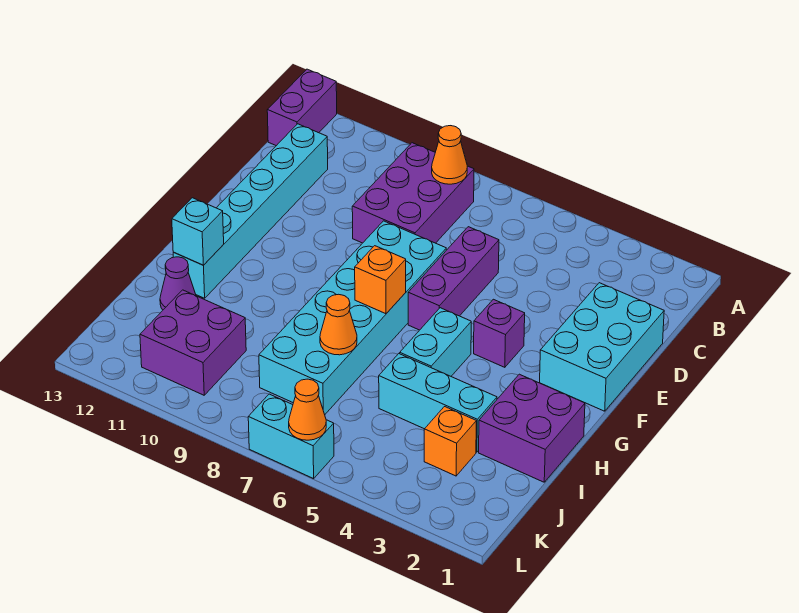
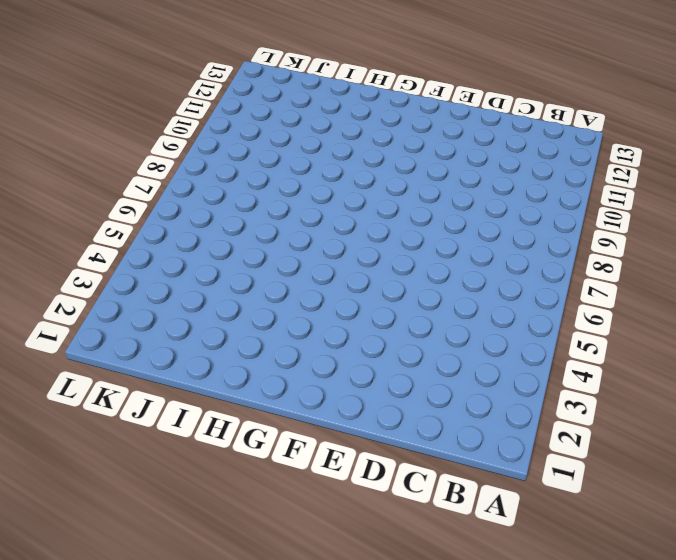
none -> purple brick A13:B13 level 1
none -> purple brick B8:D9 level 1
none -> cyan brick C12:H12 level 1

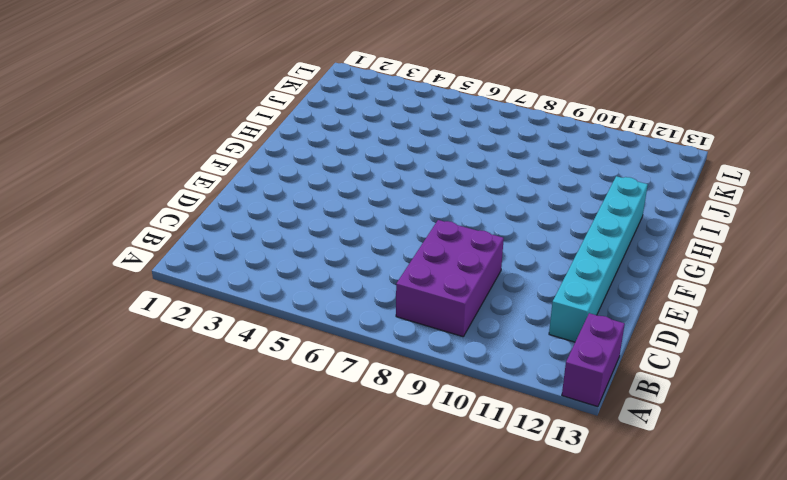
none -> cyan brick D1:F2 level 1
none -> purple brick D6:F6 level 1
none -> cyan brick E7:J8 level 1

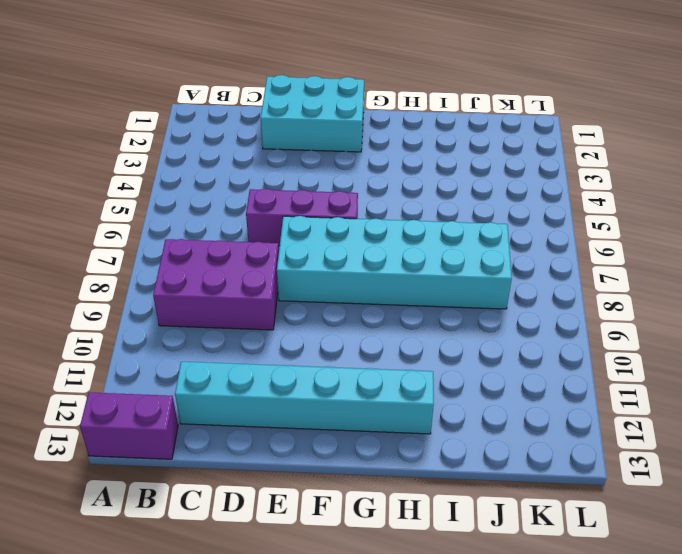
none -> purple brick F4 level 1
none -> cyan brick G5:H5 level 1
none -> purple brick H1:I2 level 1

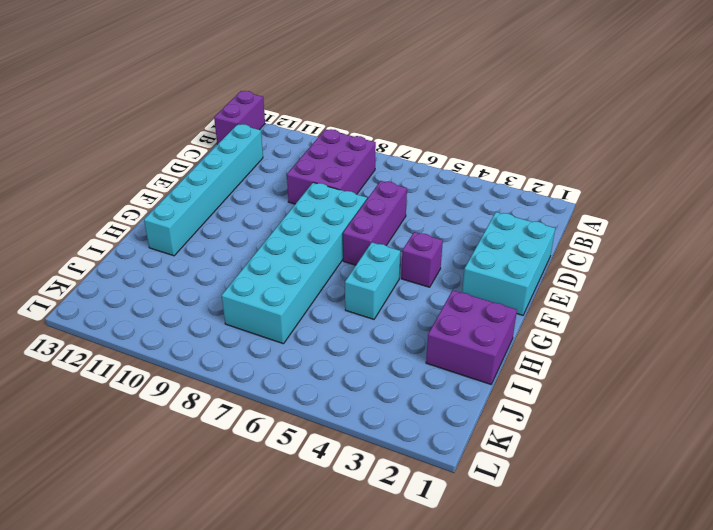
none -> cyan brick I3:I5 level 1
none -> purple cone I12 level 1
none -> orange brick J3 level 1

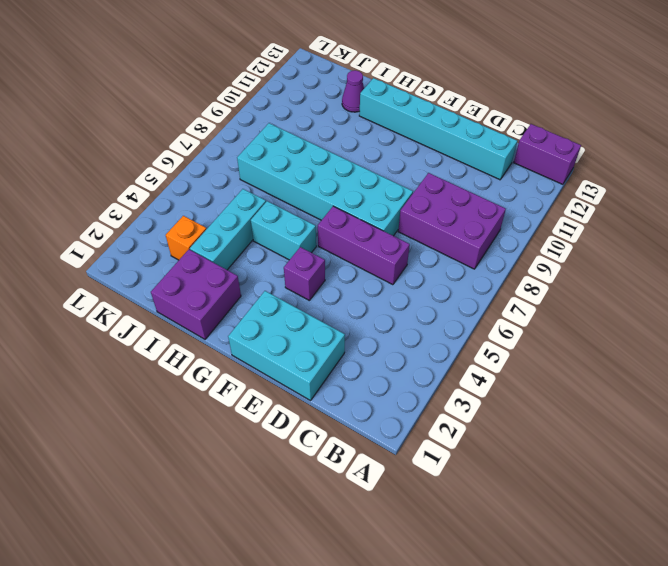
none -> purple brick J10:K11 level 1
none -> cyan brick L6:L7 level 1
none -> orange cone B8 level 2

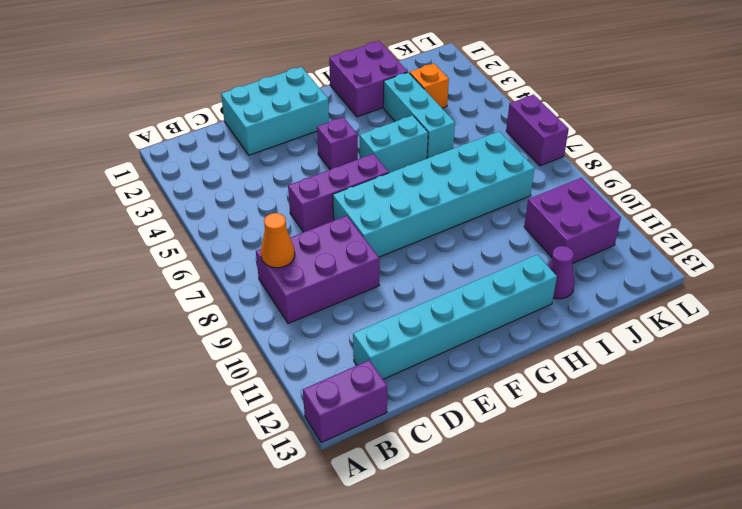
purple brick L6:L7 level 1 -> cyan brick L6:L7 level 1
none -> orange brick G7 level 2
none -> cyan brick H12 level 2
none -> orange cone I7 level 2

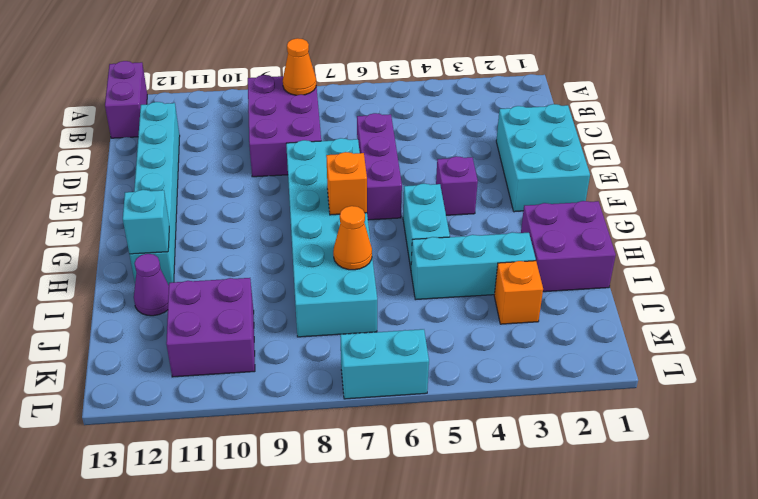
none -> orange cone L6 level 2

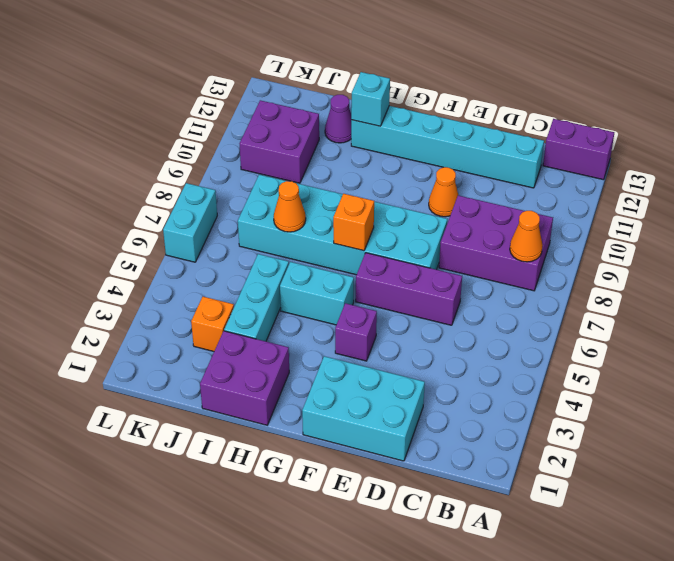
orange cone E10 level 1 -> orange cone L6 level 2

